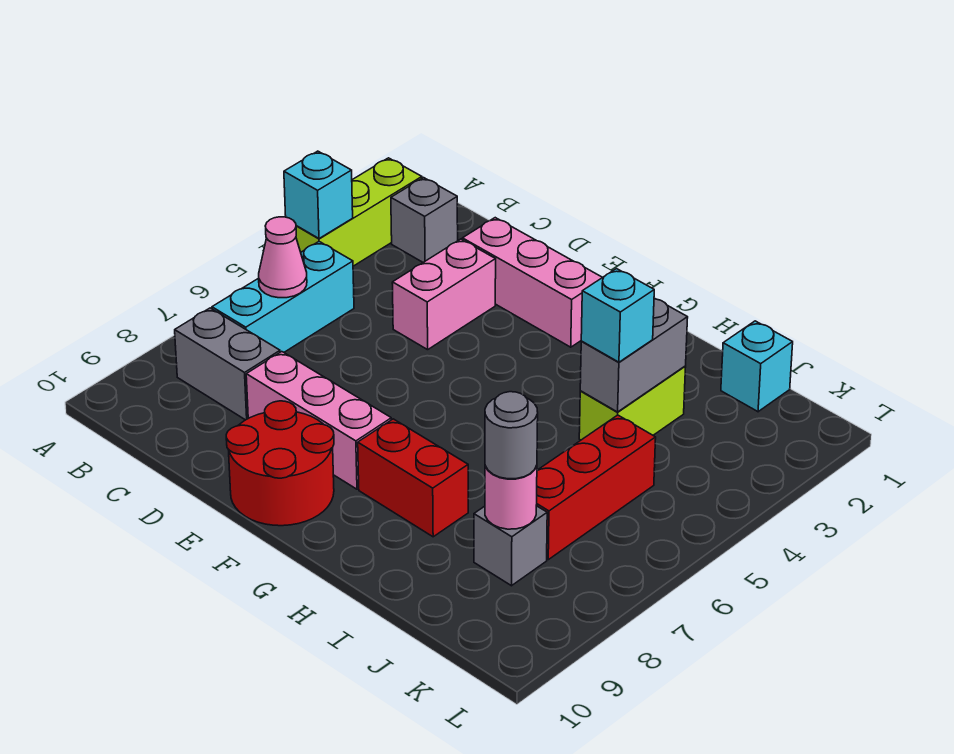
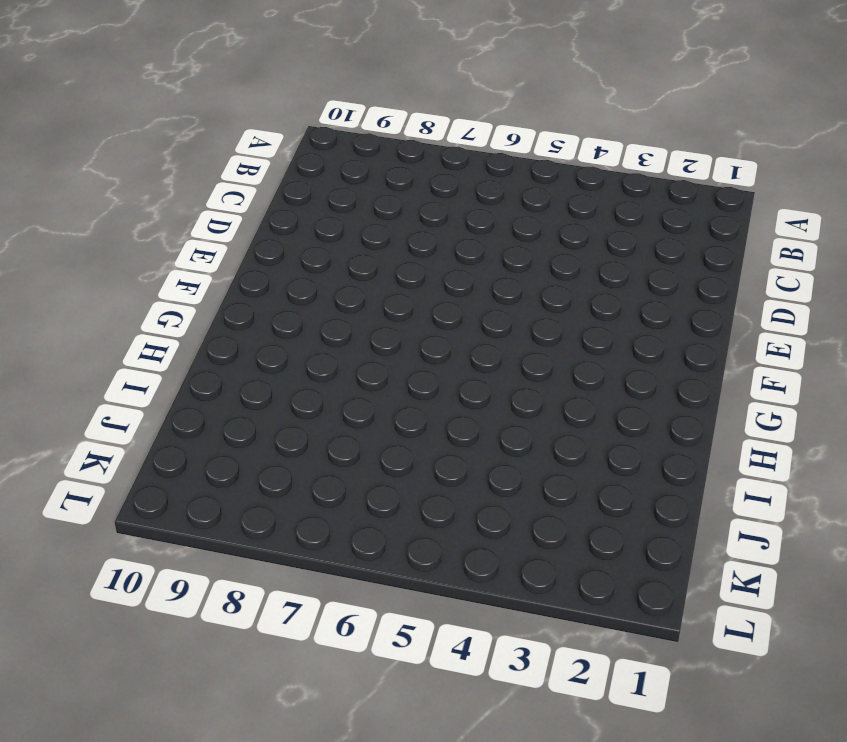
none -> lime brick A2:A4 level 1
none -> grey brick B2 level 1
none -> cyan brick B5:B7 level 1

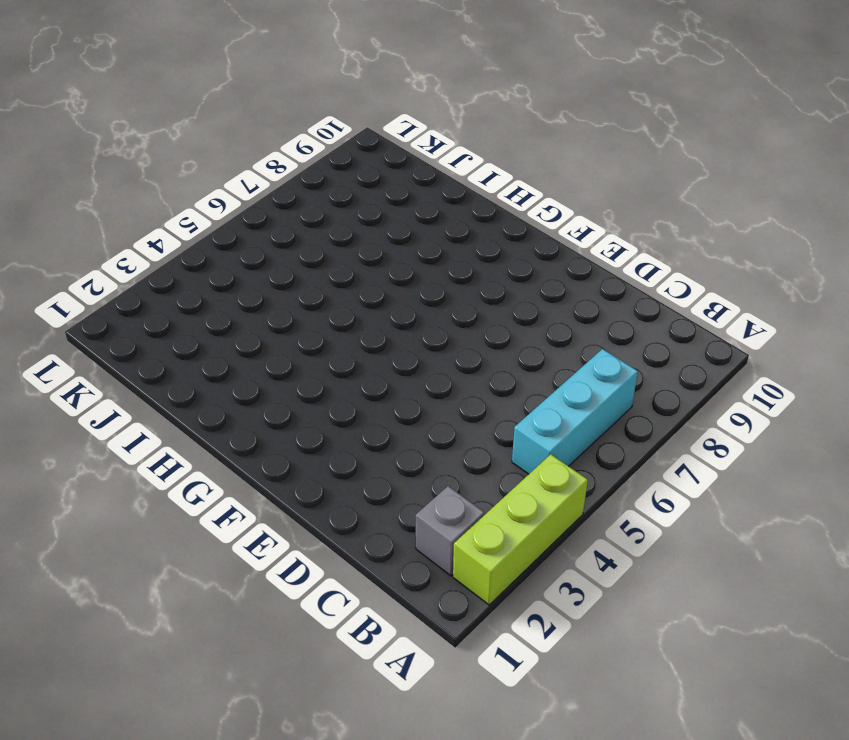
none -> grey brick B8:C8 level 1
none -> pink brick D2:F2 level 1
none -> pink brick D3:D4 level 1

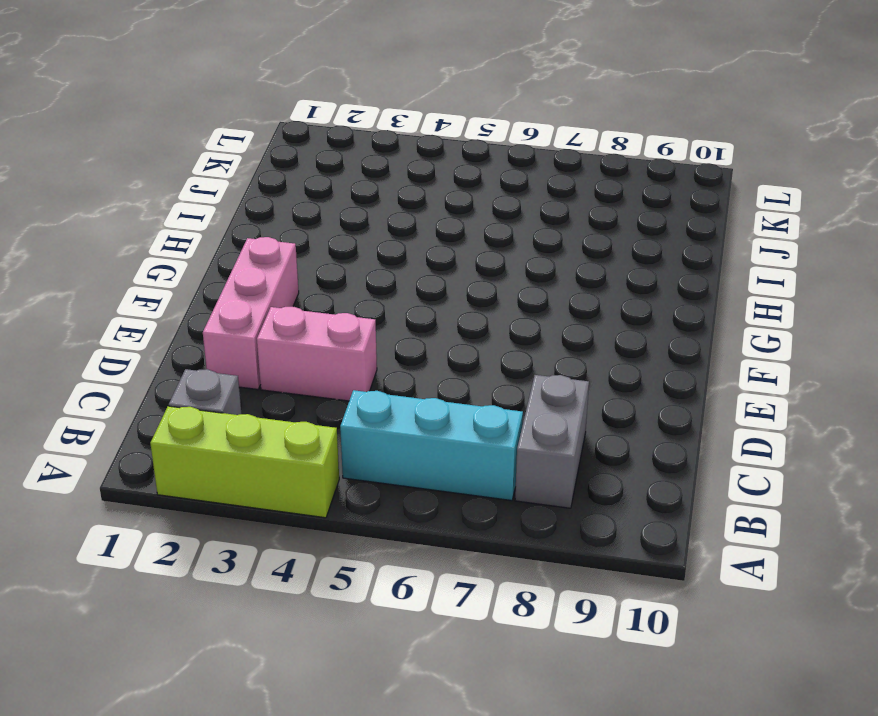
none -> pink brick D8:F8 level 1
none -> red round brick E9:F10 level 1
none -> red brick G8:H8 level 1

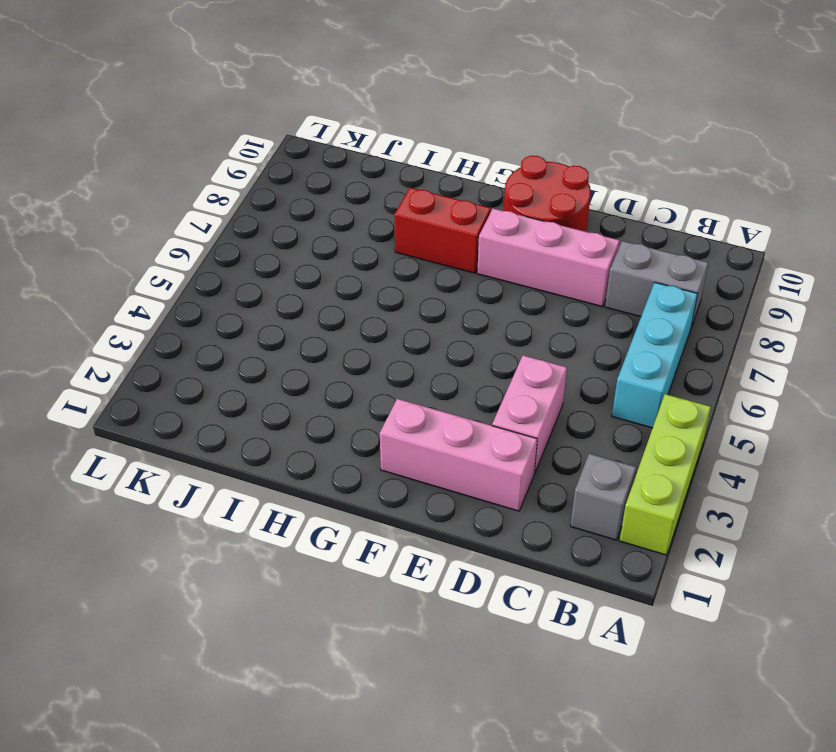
none -> lime brick I3:I4 level 1
none -> cyan brick J1 level 1
none -> red brick J5:J7 level 1

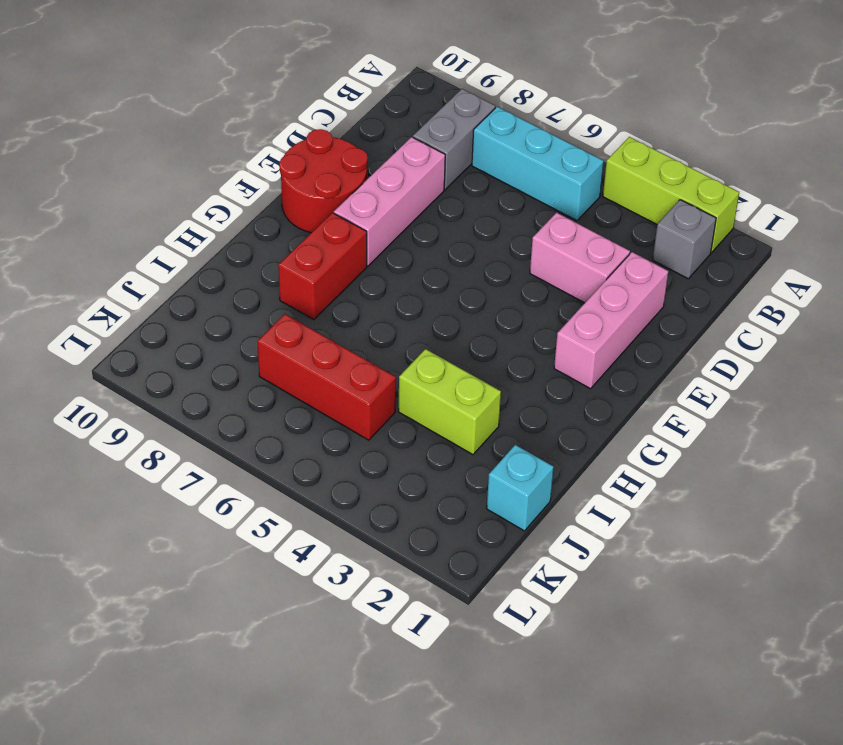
none -> grey brick J8 level 1
none -> cyan brick A4 level 2
none -> pink cone B6 level 2

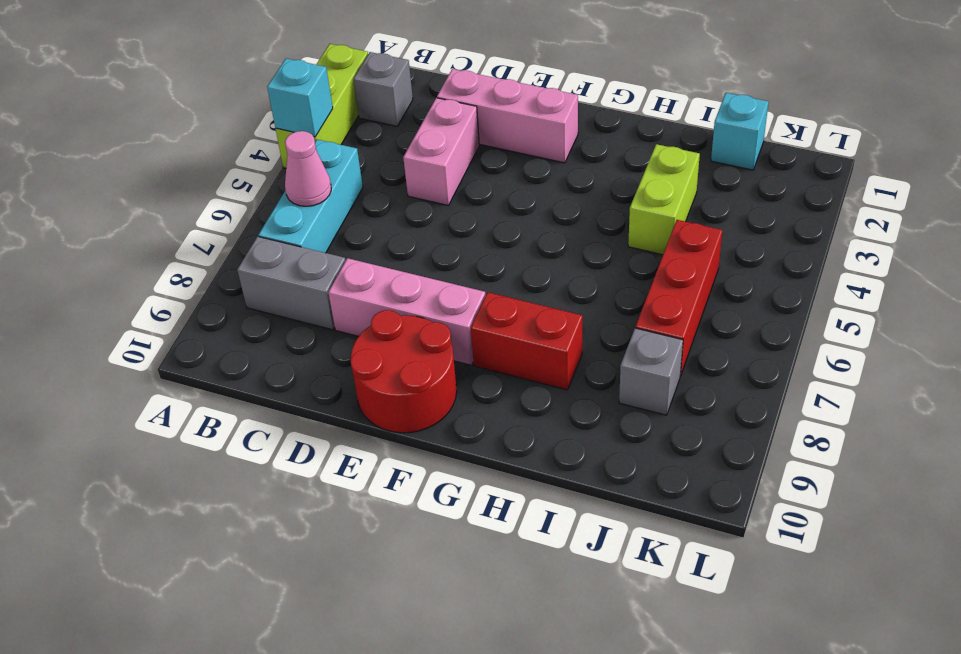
none -> grey brick I3:I4 level 2
none -> pink round brick J8 level 2
none -> cyan brick I4 level 3

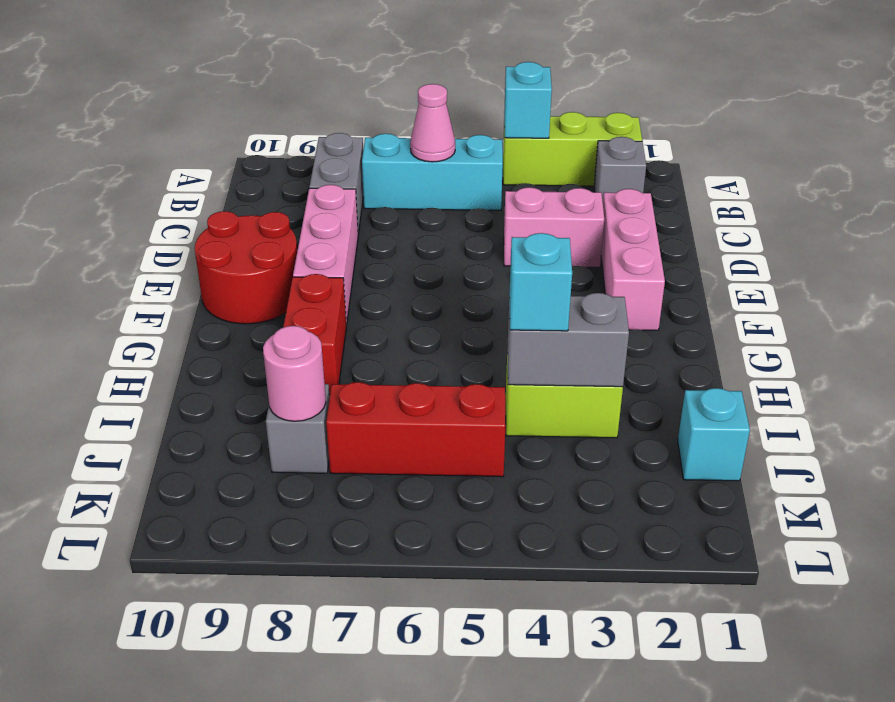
none -> grey round brick J8 level 3

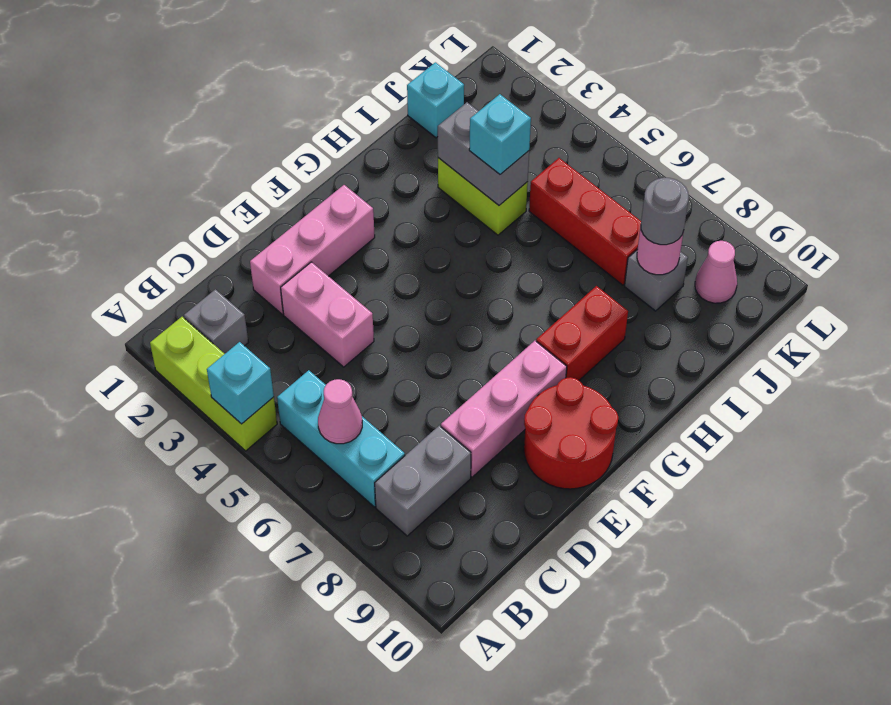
pink cone K9 level 1 -> none

